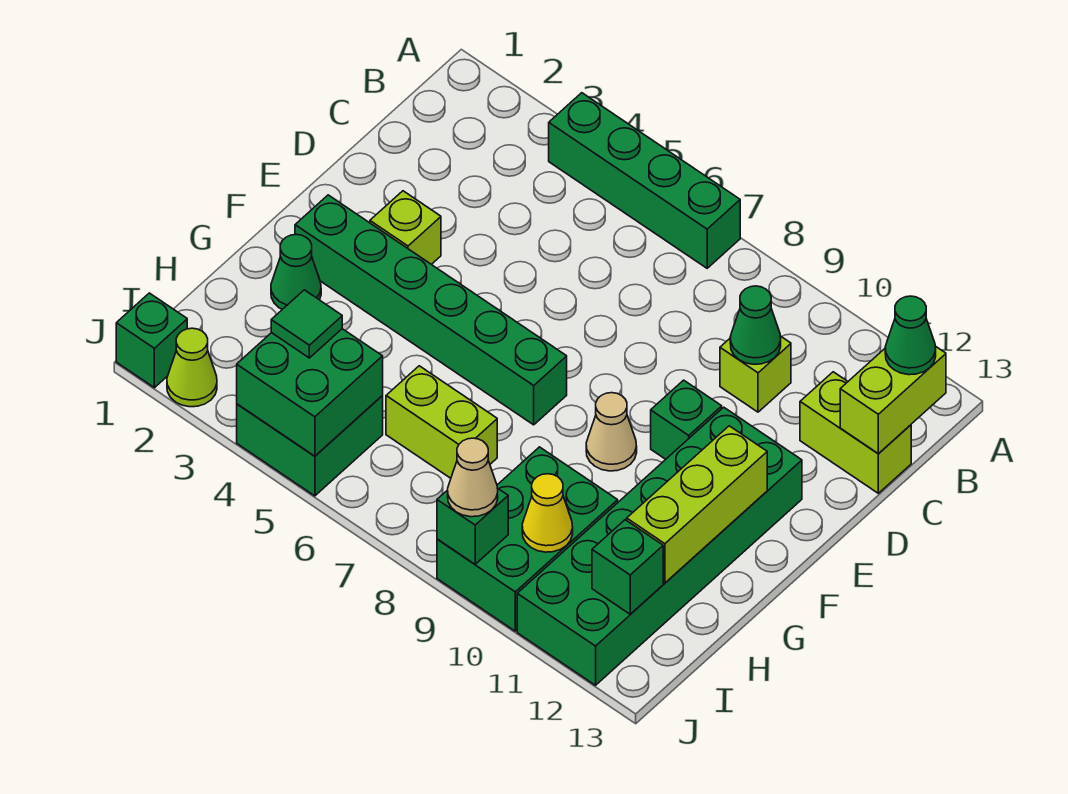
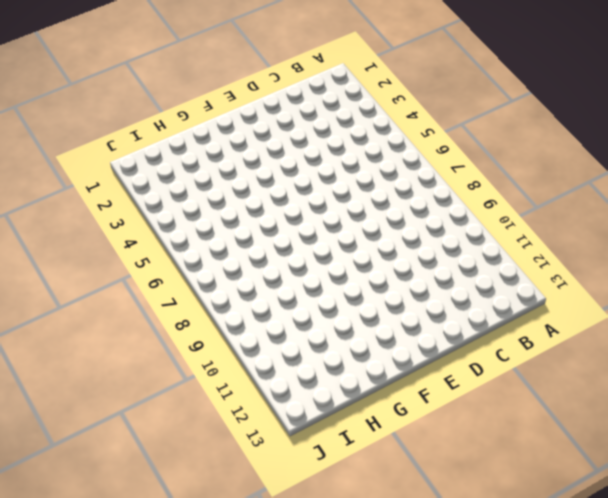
none -> green brick A4:A7 level 1
none -> lime brick C10 level 1
none -> lime brick C12:C13 level 1

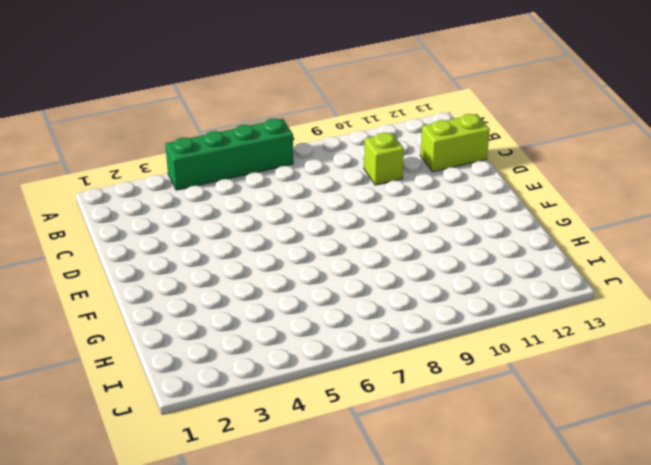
none -> lime brick E3 level 1
none -> green brick E10 level 1
none -> green brick E11:J12 level 1

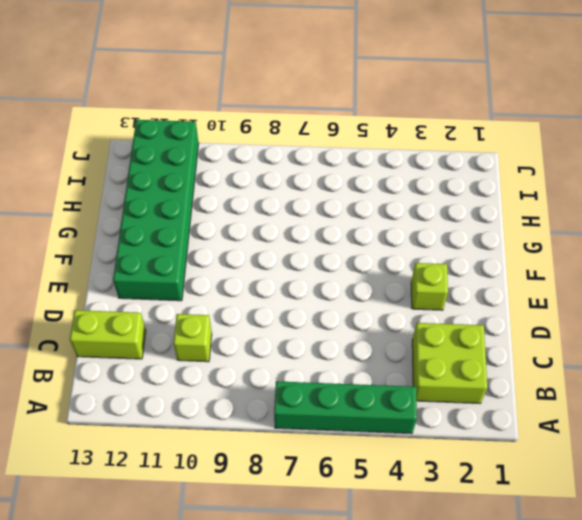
lime brick B2:C3 level 1 -> none
none -> green brick E10 level 1
none -> green brick F2:F7 level 1
none -> tan cone F9 level 1

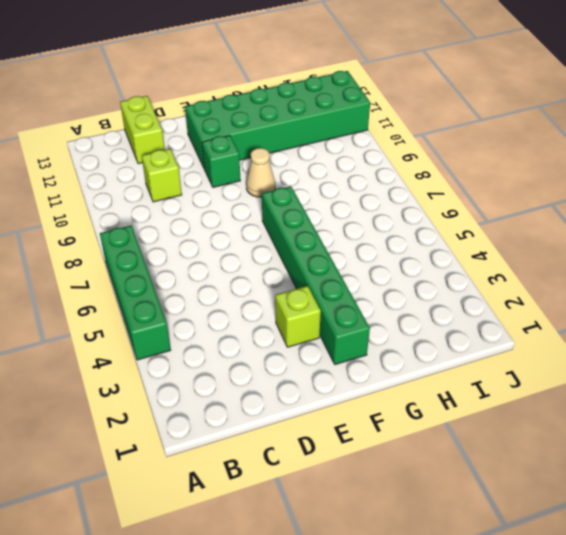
none -> green cone G2 level 1
none -> lime brick H6:H7 level 1
none -> green brick H9:J10 level 1

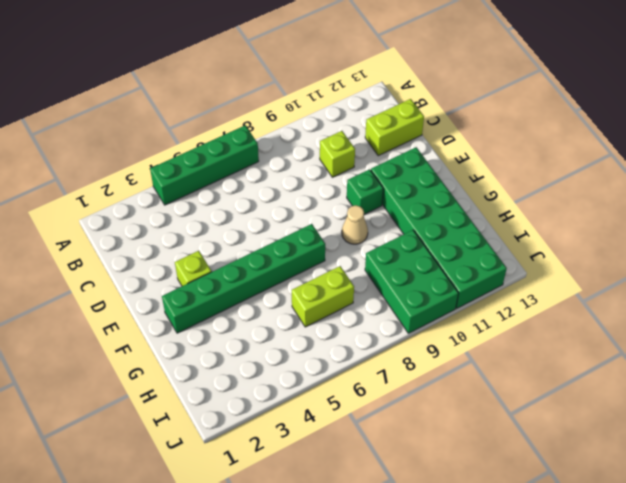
none -> green cone G2 level 1
none -> green brick I4:J5 level 1
none -> green brick J1 level 1

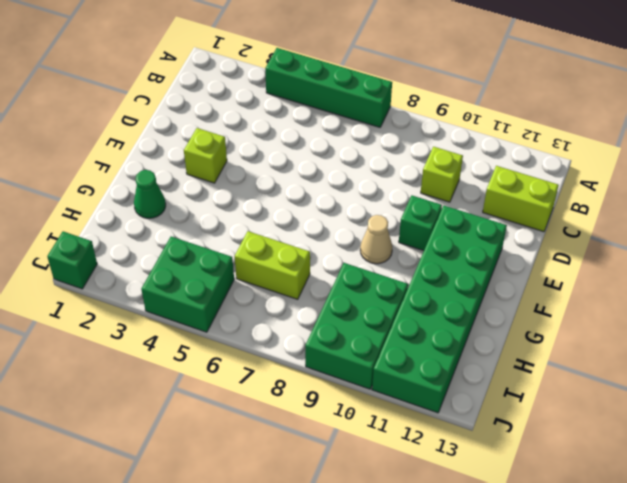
none -> green brick F2:F7 level 1
none -> lime cone J2 level 1
none -> lime brick B13:C13 level 2

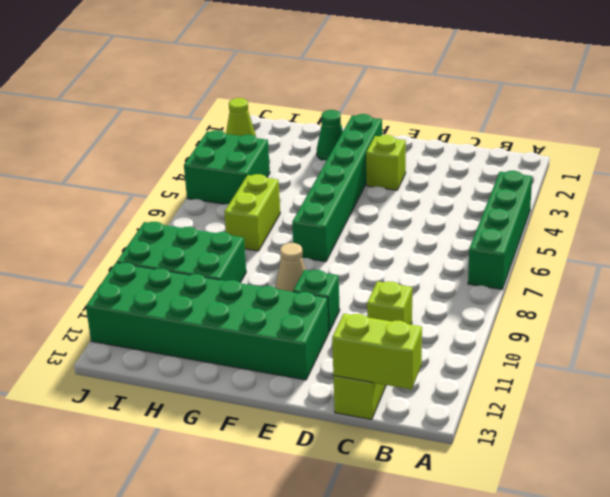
none -> green brick J1 level 1
none -> green cone C10 level 2
none -> lime brick F12:H12 level 2

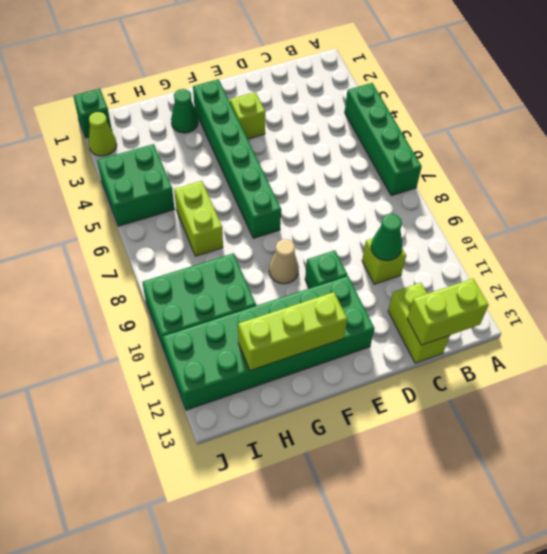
none -> green brick I4:J5 level 2
none -> yellow cone I10 level 2
none -> green brick I12 level 2

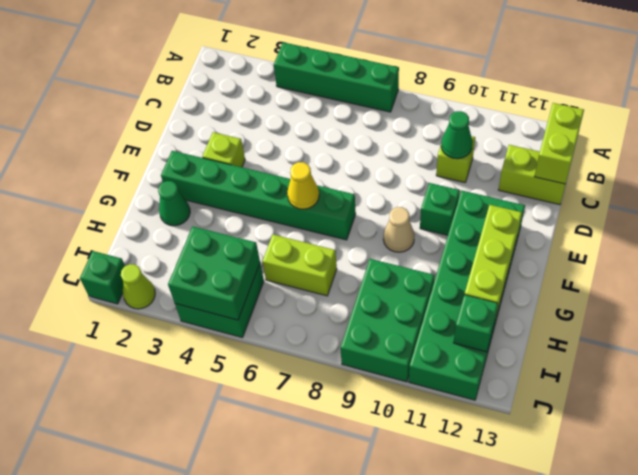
yellow cone F6 level 2 -> yellow cone I10 level 2
none -> green brick J9 level 2
none -> green cone B13 level 3
none -> green tile I4 level 3

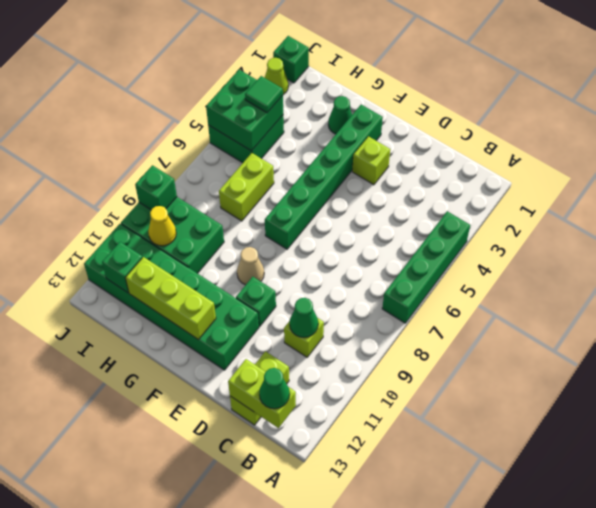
none -> tan cone J9 level 3

